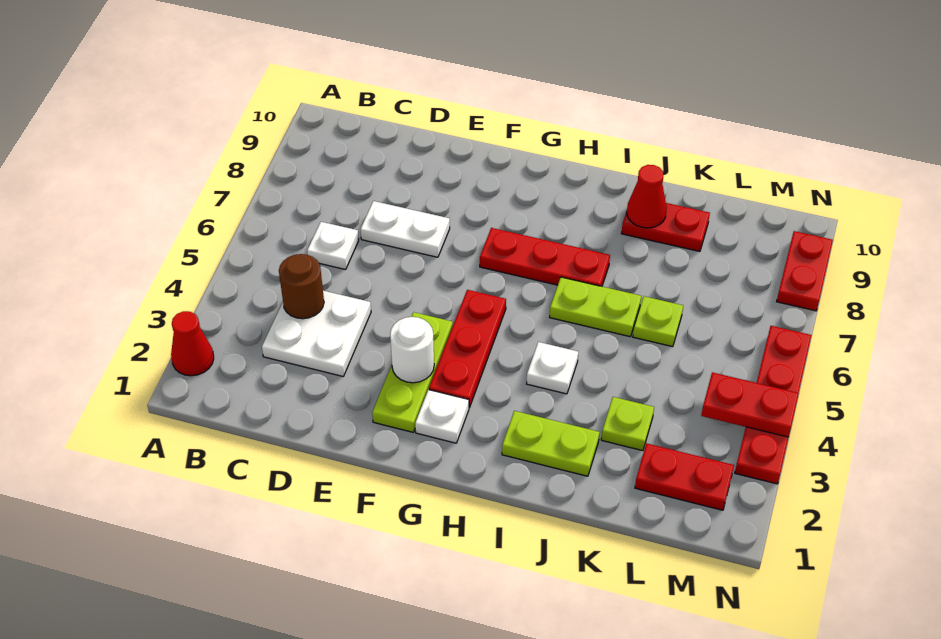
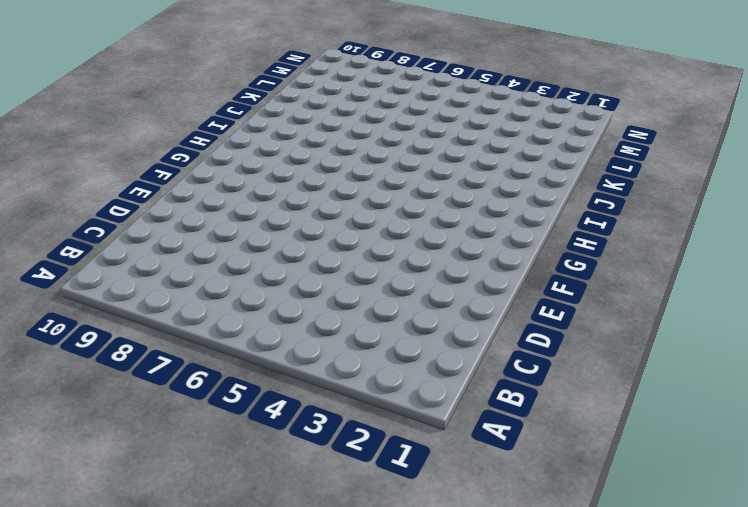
none -> red cone A2 level 1
none -> white plate C3:D4 level 1
none -> white plate C6 level 1

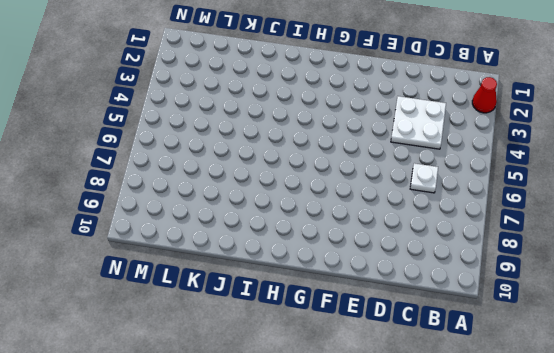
none -> white plate D7:E7 level 1
none -> lime plate F2:F4 level 1
none -> white plate G2 level 1

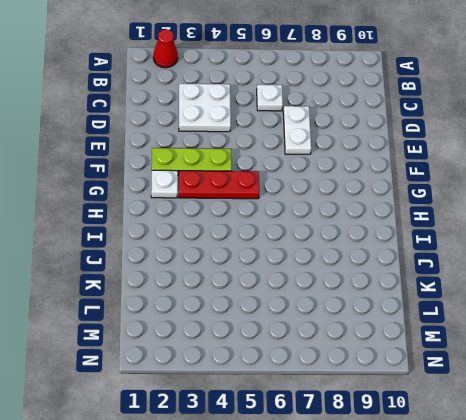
none -> red plate G7:I7 level 1
none -> lime plate I2:J2 level 1
none -> white plate I4 level 1

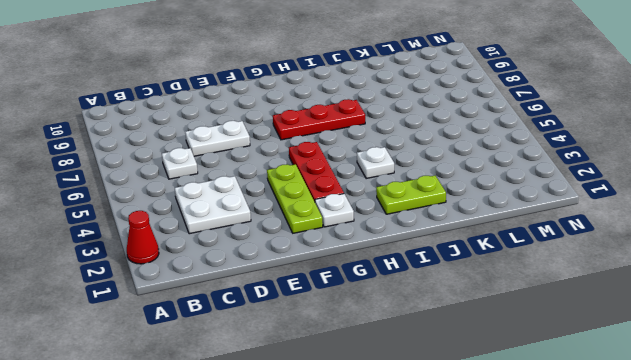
none -> lime plate I6:J6 level 1
none -> red plate J9:K9 level 1
none -> lime plate K3 level 1

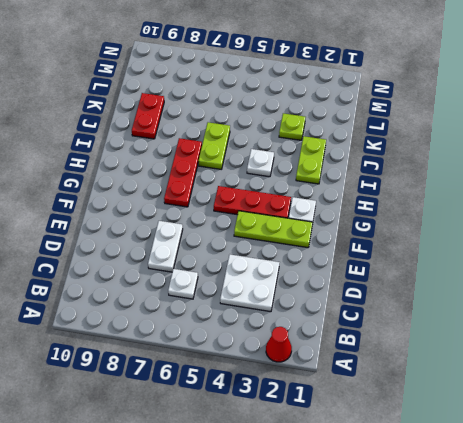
none -> lime plate K6 level 1
none -> red plate L2:M2 level 1
none -> red plate N3:N6 level 1

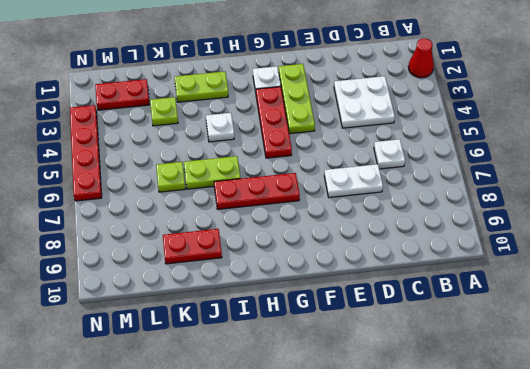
none -> red plate N8:N9 level 1
none -> brown round brick C4 level 2
none -> white round brick F3 level 2

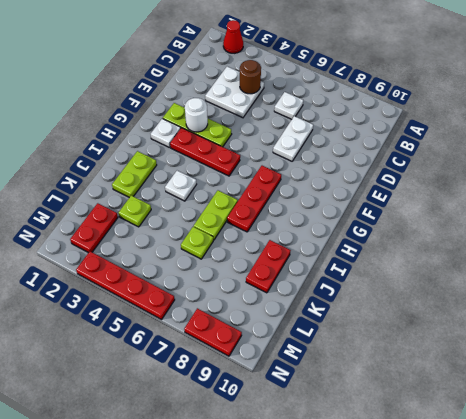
none -> red cone J9 level 2
none -> red plate M4:N4 level 2

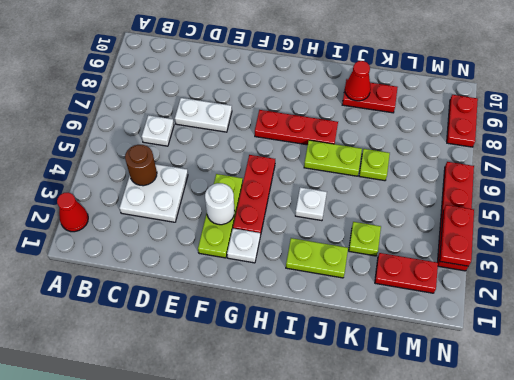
red plate N3:N4 level 2 -> red plate M4:N4 level 2

